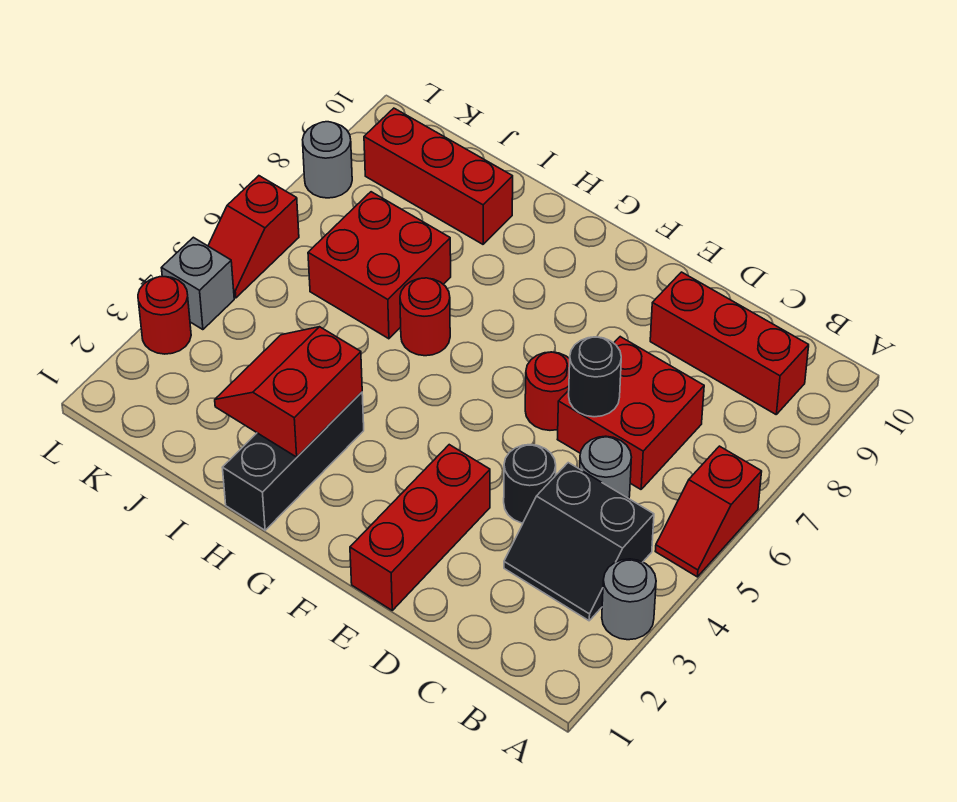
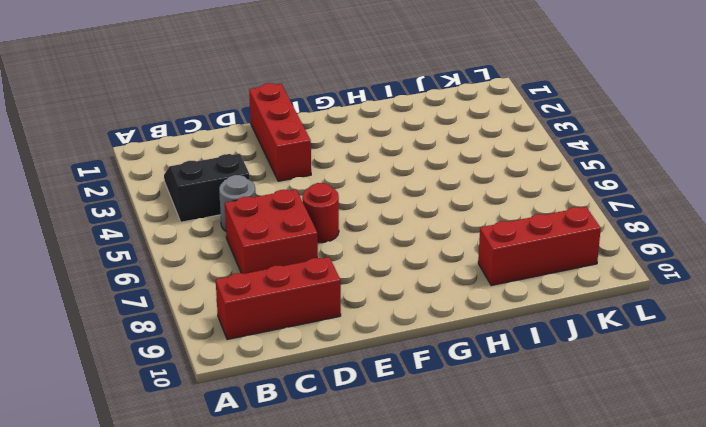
none -> grey round brick A3 level 1
none -> red slope A5:A6 level 1 top 6
none -> black round brick D4 level 1

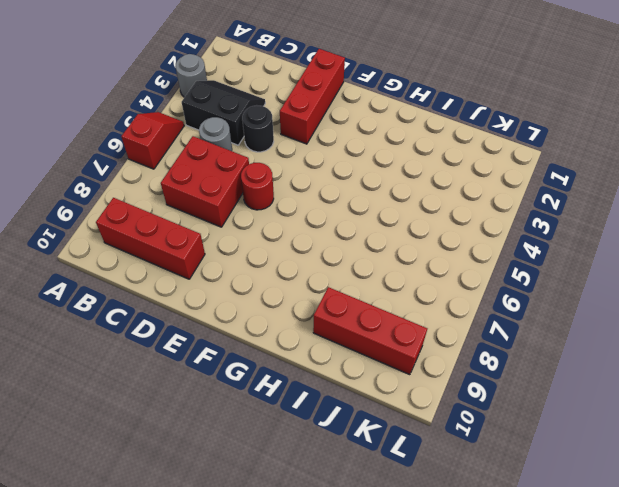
none -> black brick H1:H3 level 1
none -> red round brick H6 level 1
none -> red brick I6:J7 level 1

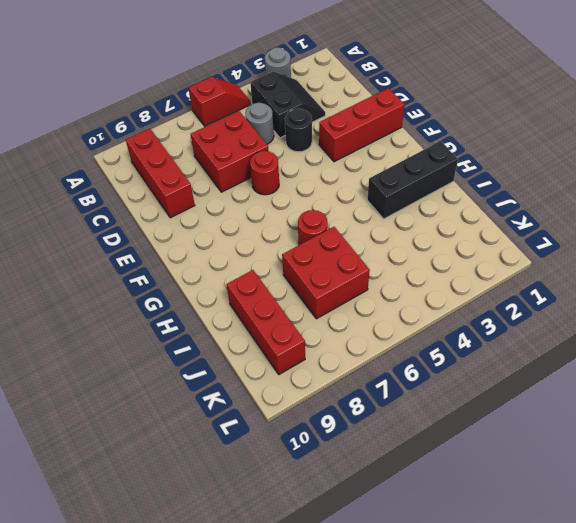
none -> red round brick L3 level 1
none -> grey brick L4 level 1
none -> red slope L5:L6 level 1 top 6

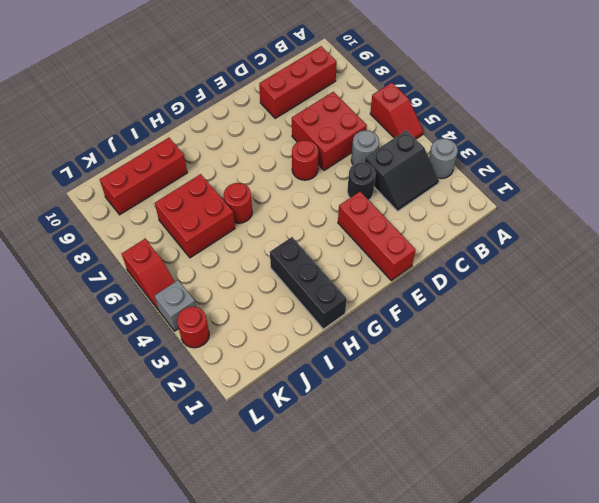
none -> grey round brick L8 level 1
none -> black round brick D6 level 2
none -> red slope H2:I3 level 2 top H

